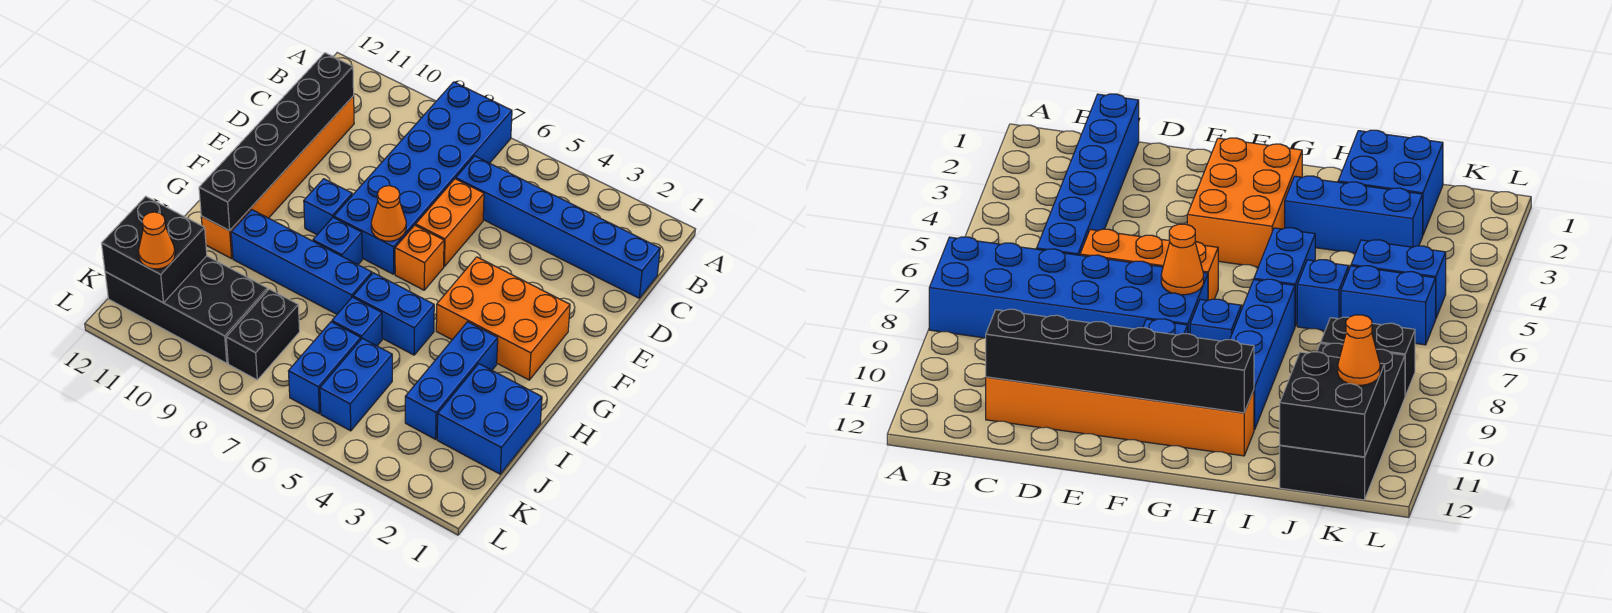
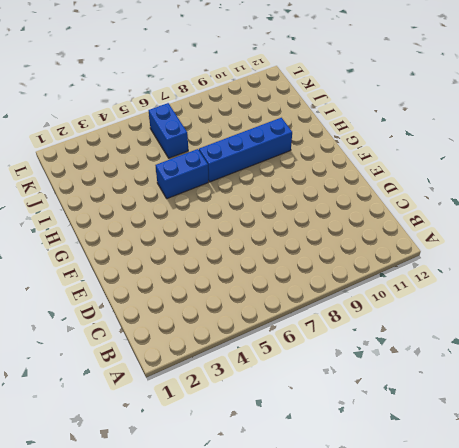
none -> blue brick A7:F8 level 1
none -> blue brick C1:C6 level 1
none -> orange brick C11:H11 level 1

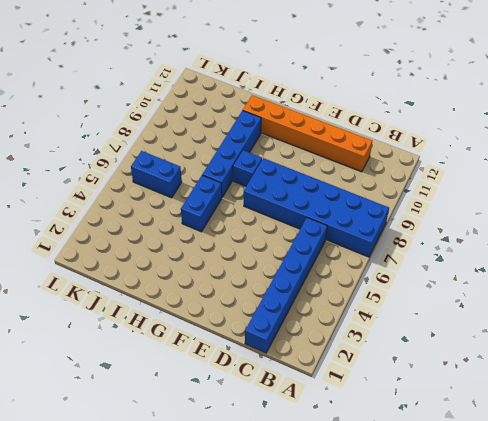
none -> orange brick D6:E6 level 1
none -> orange brick F2:G4 level 1
none -> orange brick F6 level 1

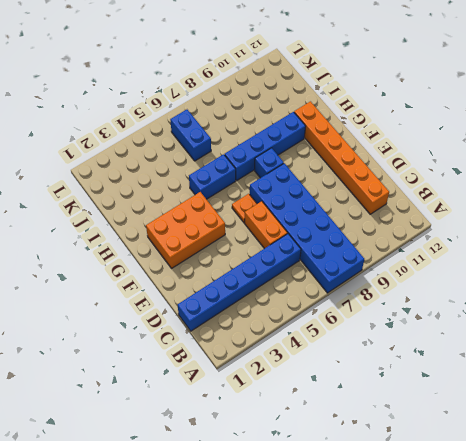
orange plate F6 level 1 -> orange brick F6 level 1
none -> blue brick F9 level 1
none -> blue brick H3:J3 level 1
none -> blue brick I1:J2 level 1

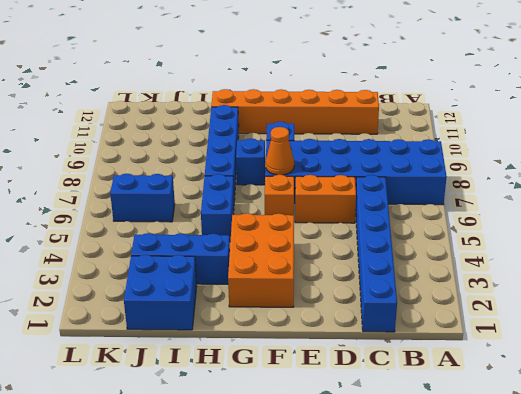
none -> blue brick I6 level 1
none -> blue brick J5:K5 level 1
none -> black brick J8:K8 level 1

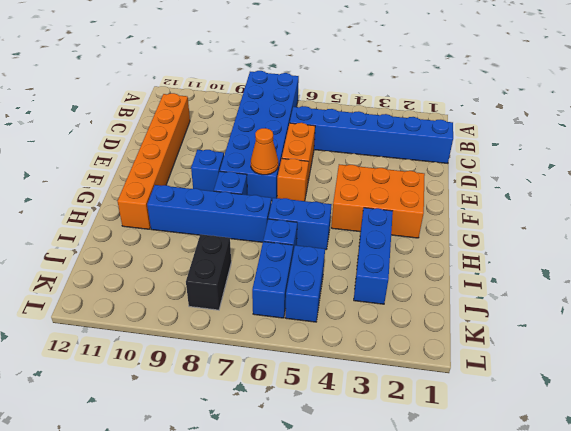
none -> blue brick I1:J2 level 1
none -> black brick J9:K12 level 1
none -> black brick C11:H11 level 2

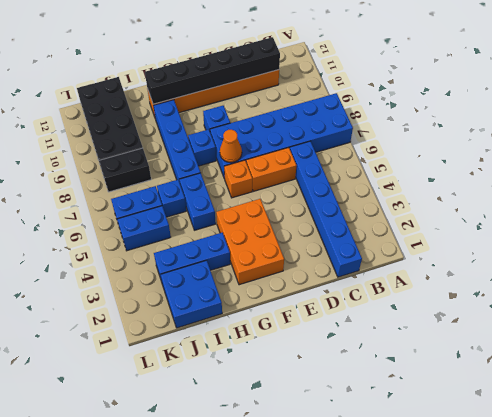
none -> black brick J11:K12 level 2
none -> orange cone K11 level 3

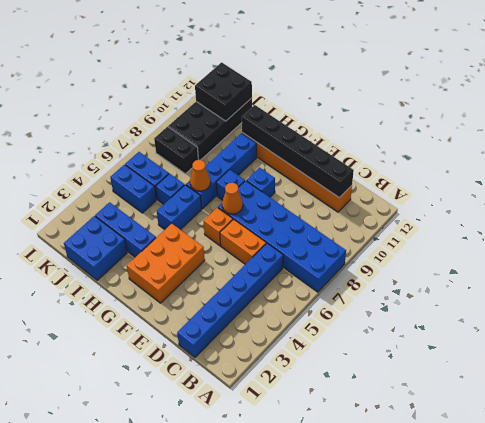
orange cone H7 level 2 -> orange cone K11 level 3

